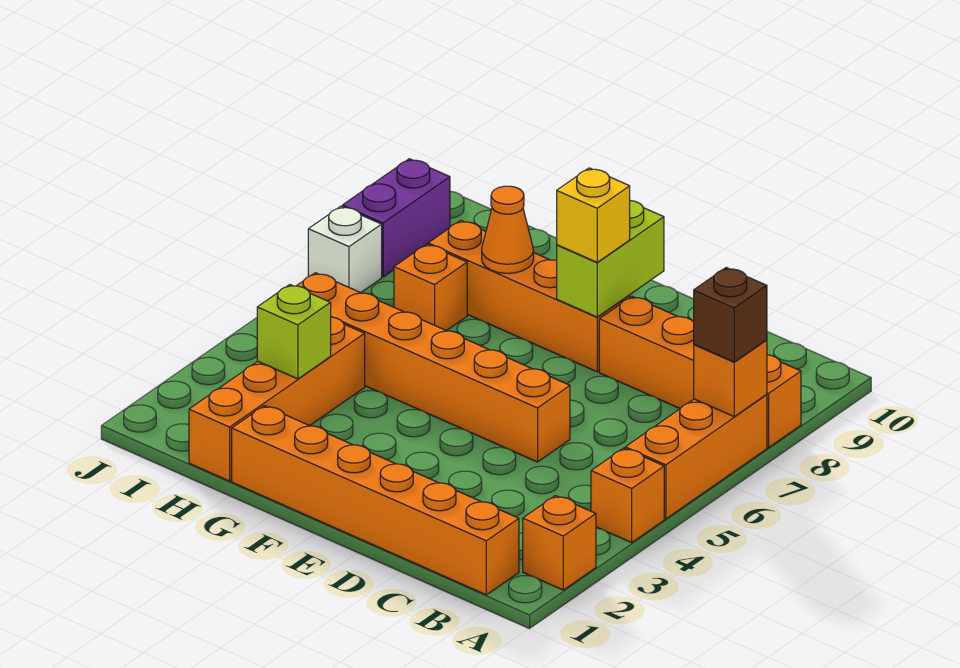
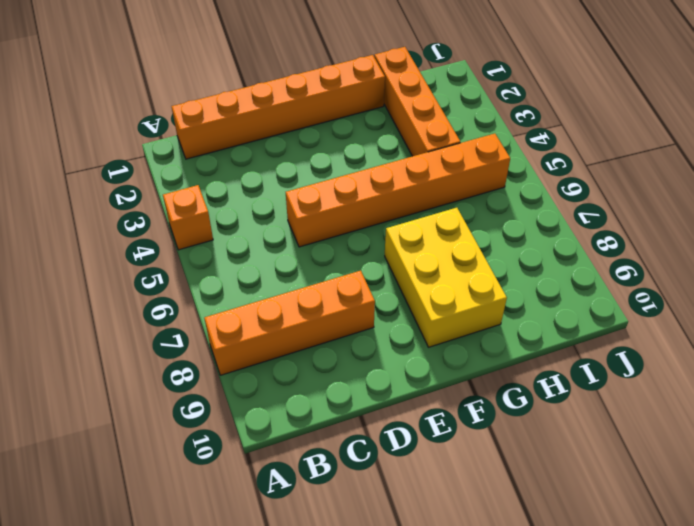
yellow brick F7:G9 level 1 -> orange brick E8:H8 level 1
none -> orange brick A2 level 1
none -> orange brick A5:A7 level 1
none -> orange brick H7 level 1

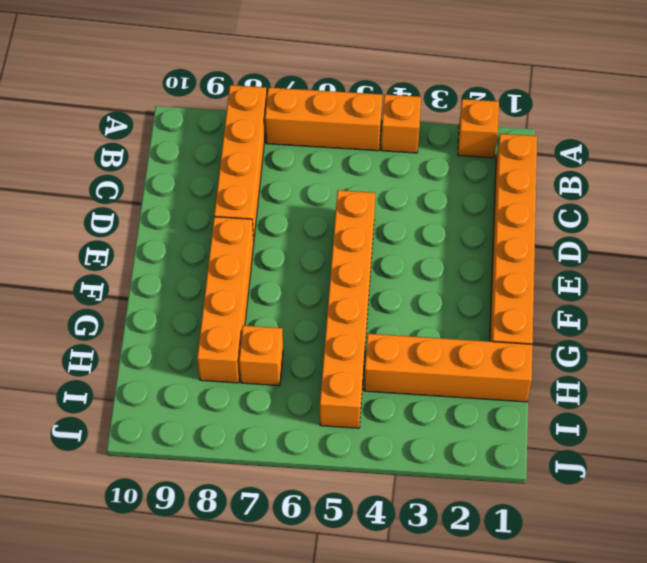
none -> white brick J7 level 1
none -> purple brick J8:J9 level 1
none -> orange brick A7 level 2

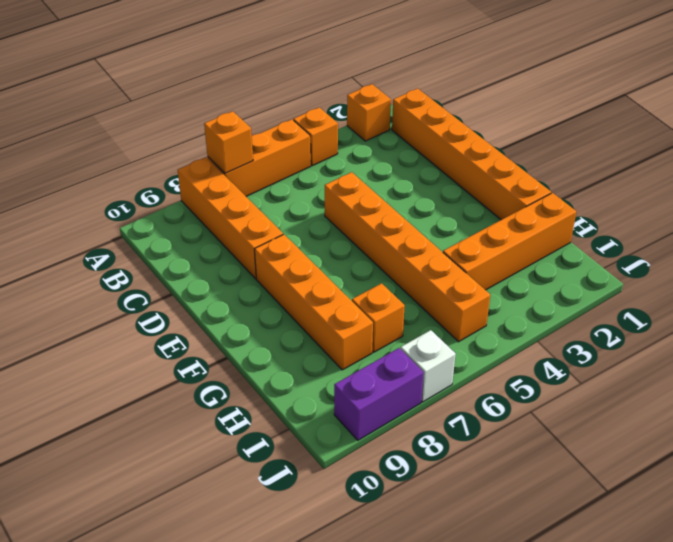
none -> lime brick E8:E9 level 2
none -> orange cone G8 level 2
none -> lime brick H3 level 2

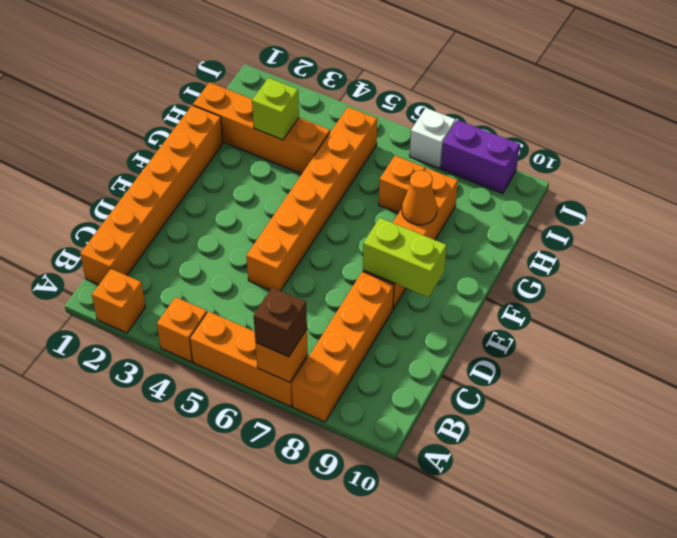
none -> yellow brick E8 level 3

